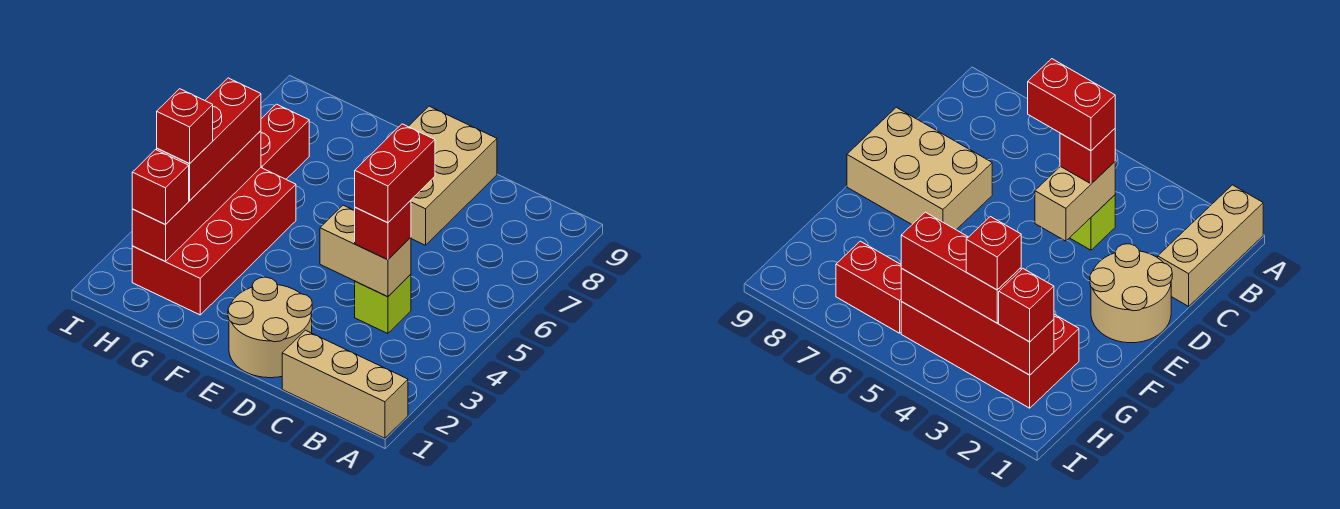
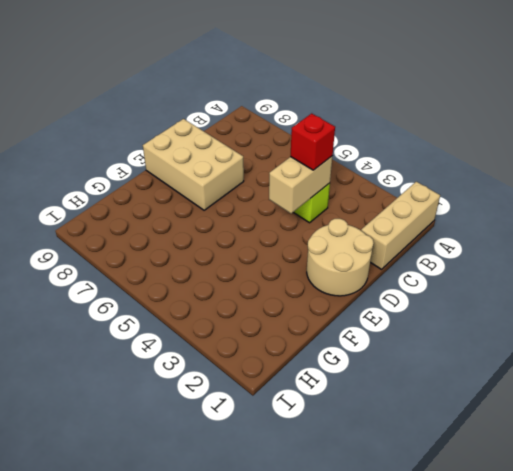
none -> red brick G2:H5 level 1
none -> red brick H6:H7 level 1
none -> red brick H2:H5 level 2

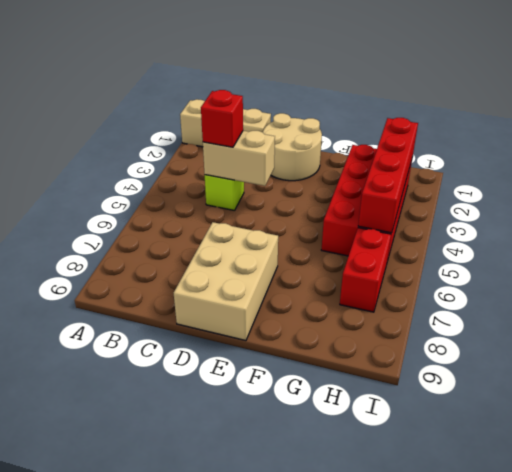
none -> red brick H2 level 3
none -> red brick H3:H5 level 3
none -> red brick C4:C5 level 4

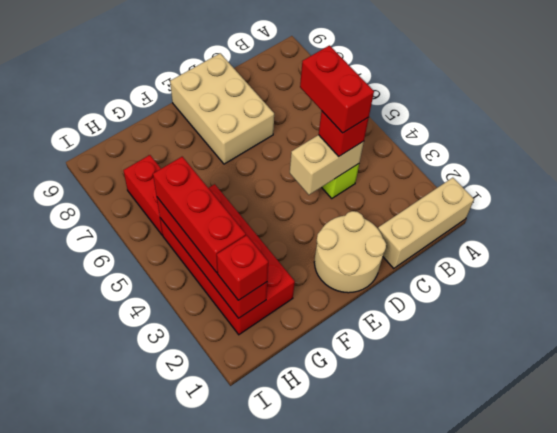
none -> red brick H3 level 4

